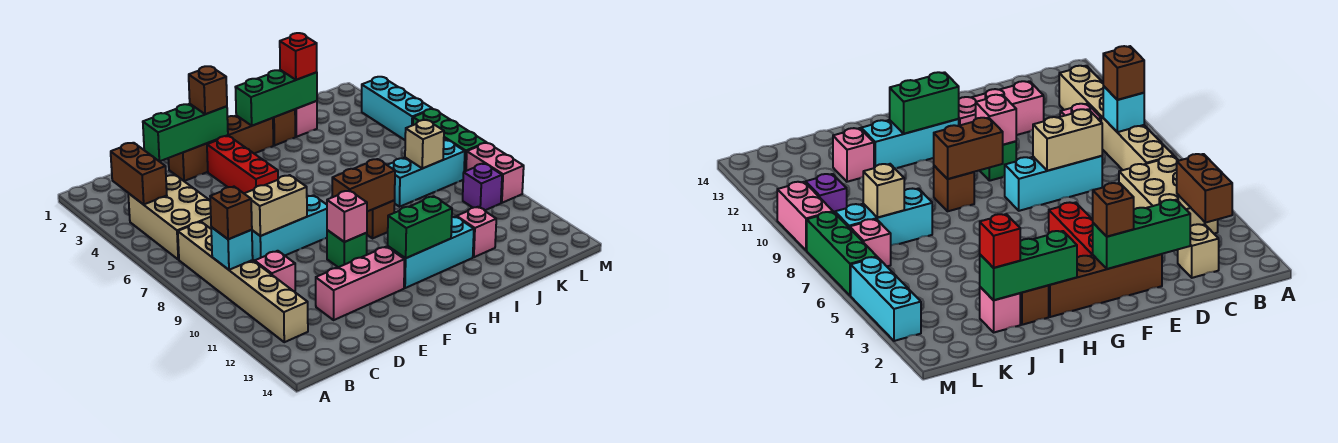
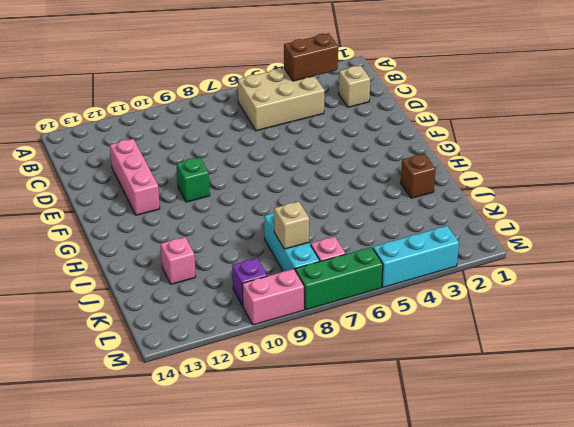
none -> tan brick B7:B12 level 1
none -> pink brick C10 level 1
none -> cyan brick D8:F8 level 1
none -> brown brick E2:H2 level 1

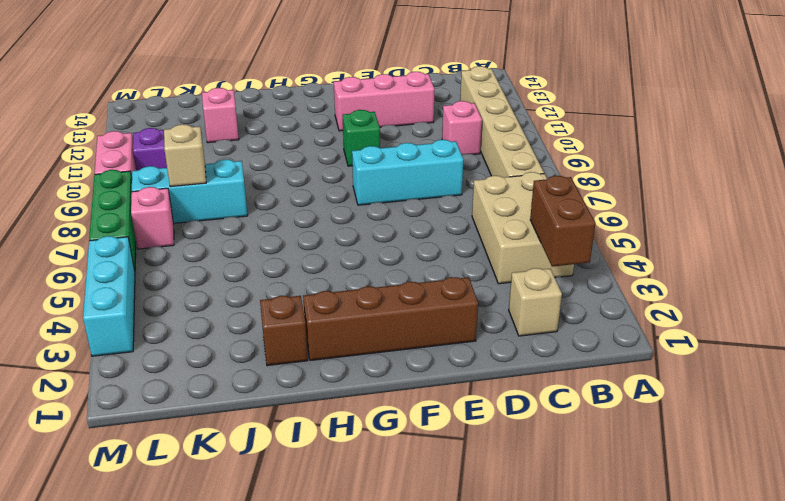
none -> red brick F3:F5 level 1
none -> cyan brick G12:I12 level 1
none -> brown brick H9 level 1
none -> pink brick J2 level 1

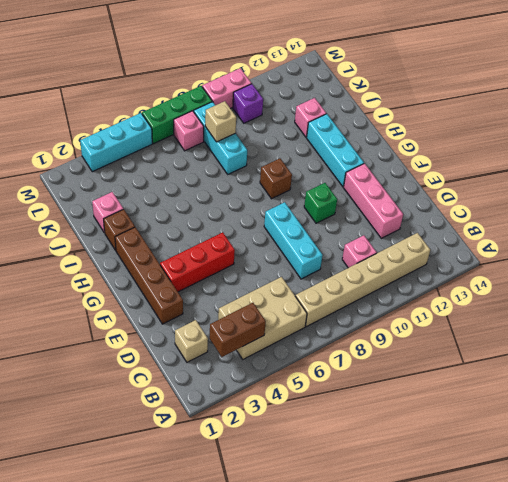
none -> cyan brick B9 level 2
none -> green brick D2:F2 level 2
none -> tan brick D8:E8 level 2
none -> pink brick F10 level 2

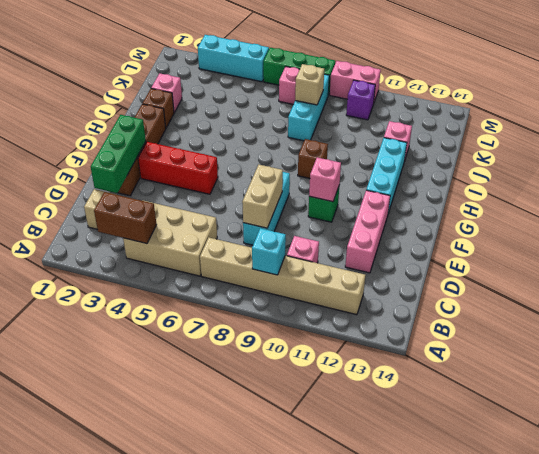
none -> brown brick G9:H9 level 2
none -> green brick G12:H12 level 2
none -> green brick H2:J2 level 2
none -> brown brick B9 level 3

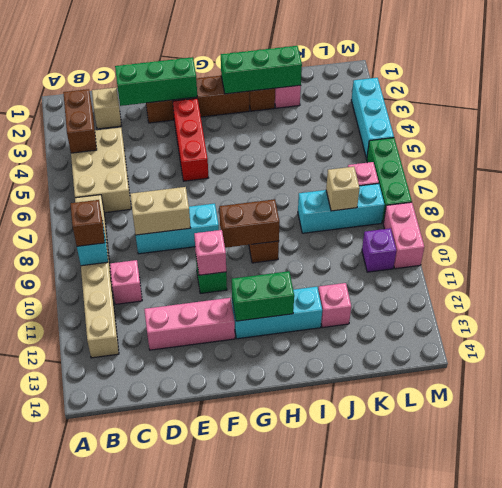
none -> brown brick F2 level 3
none -> red brick J2 level 3

